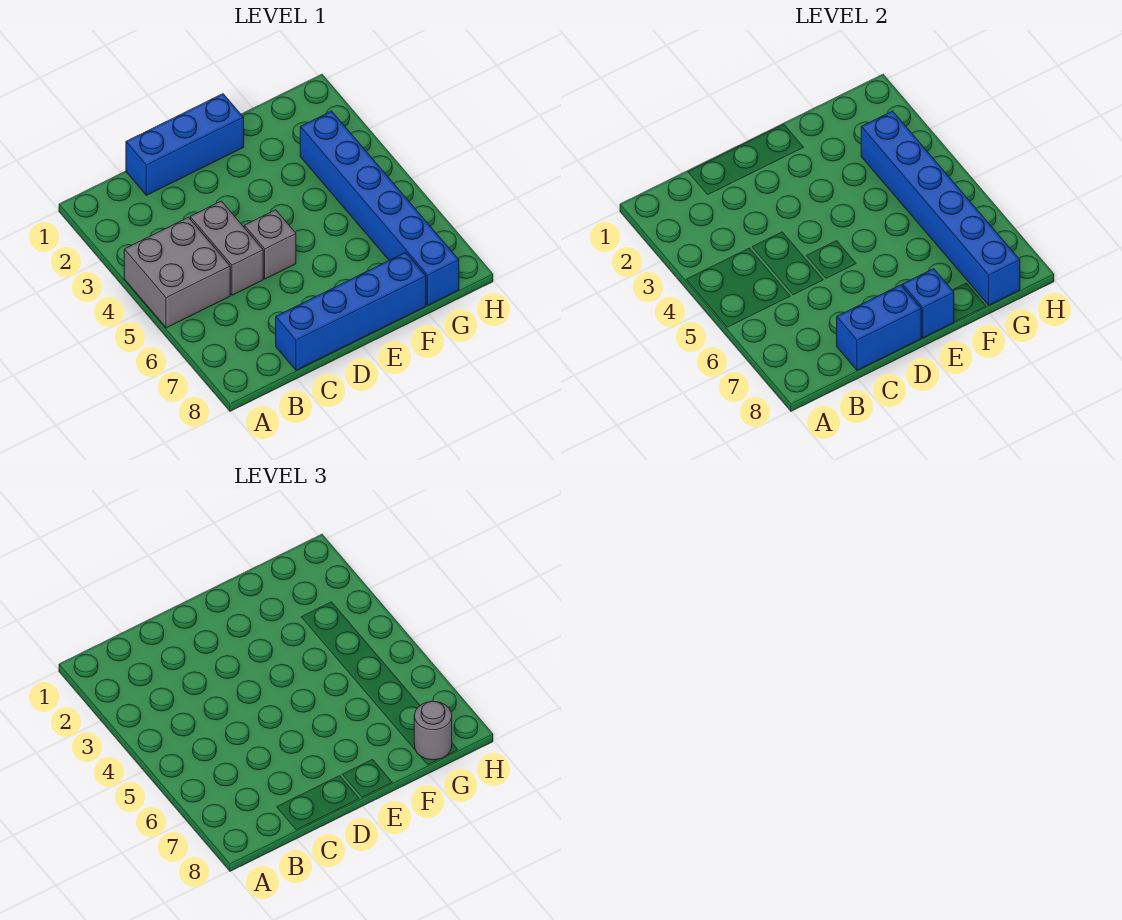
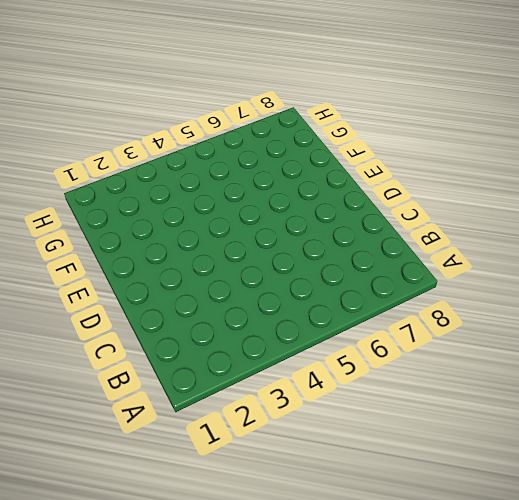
none -> grey brick A4:B5 level 1
none -> blue brick C1:E1 level 1

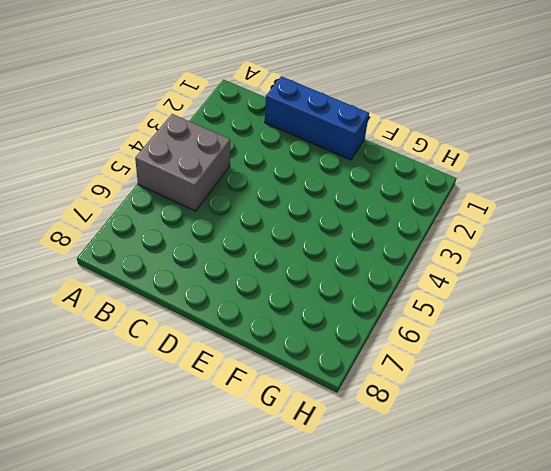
none -> grey brick C4:C5 level 1
none -> blue brick C8:F8 level 1

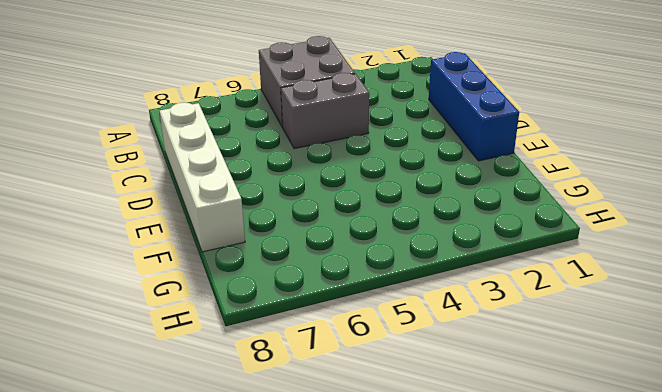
white brick C8:F8 level 1 -> blue brick C8:F8 level 1
none -> grey brick D5 level 1
none -> blue brick G3:G8 level 1

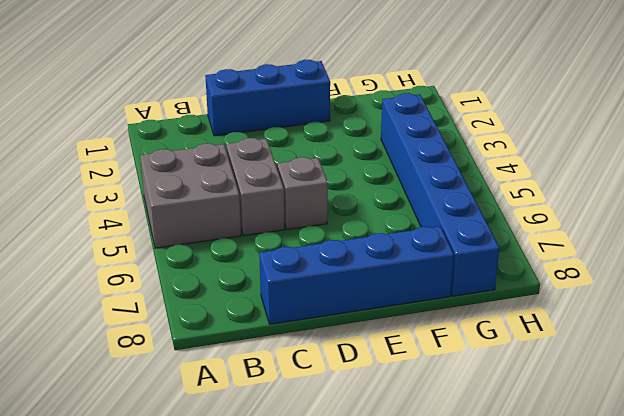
none -> blue brick C8:D8 level 2
none -> blue brick E8 level 2

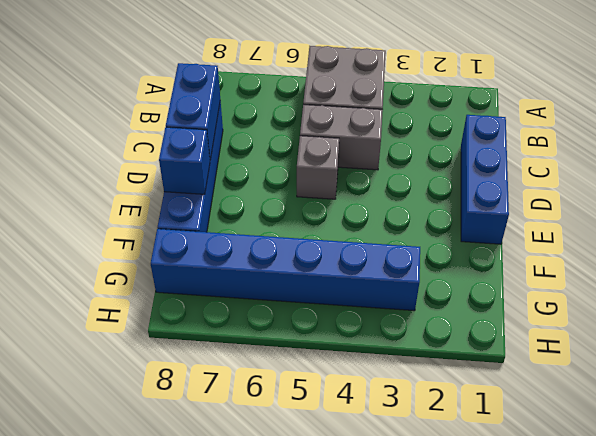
none -> blue brick G3:G8 level 2
none -> grey round brick G8 level 3

